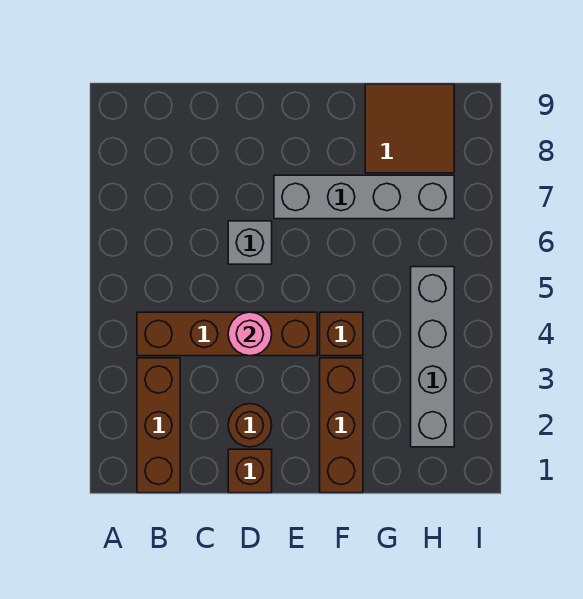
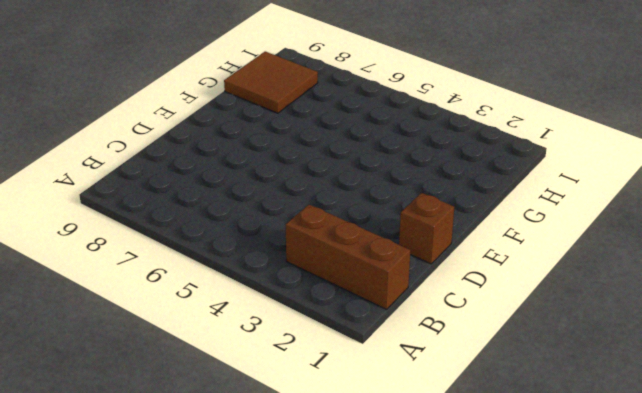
none -> brown brick B4:E4 level 1
none -> brown round brick D2 level 1

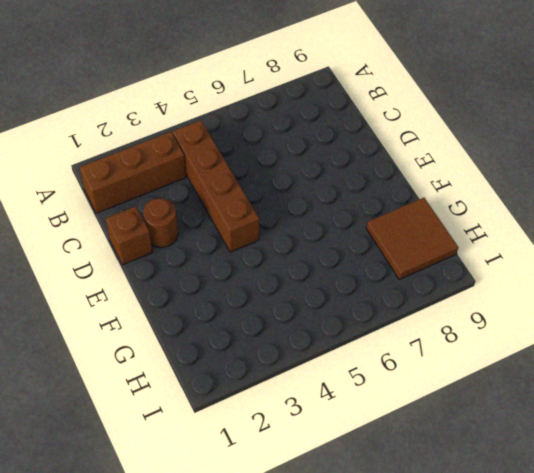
none -> grey brick D6 level 1
none -> grey brick E7:H7 level 1

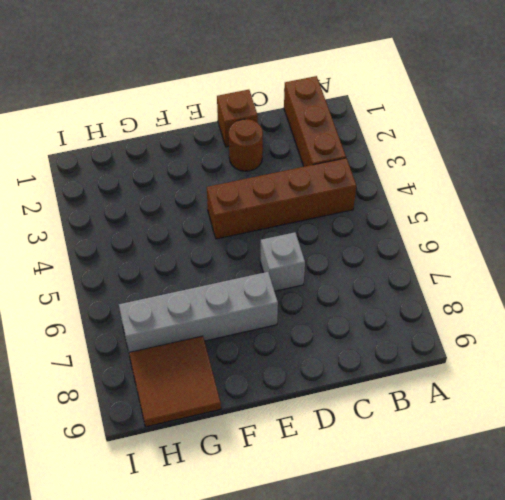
none -> brown brick F1:F3 level 1
none -> brown brick F4 level 1

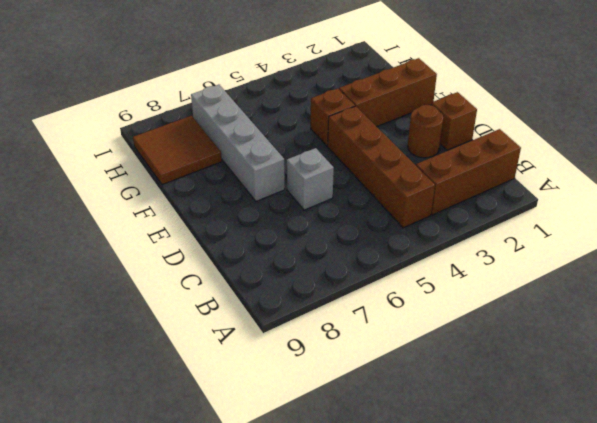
none -> grey brick H2:H5 level 1
none -> pink round brick D4 level 2

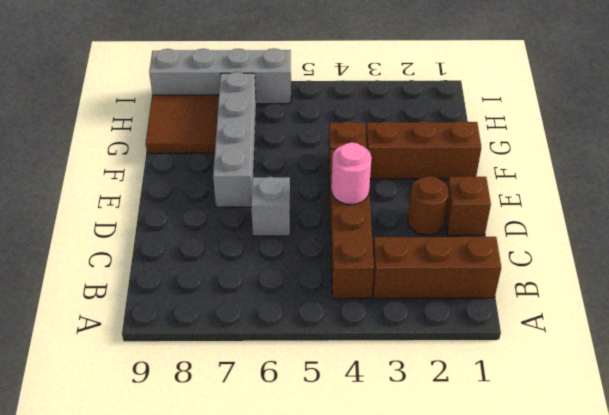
grey brick I6:I9 level 1 -> grey brick H2:H5 level 1

